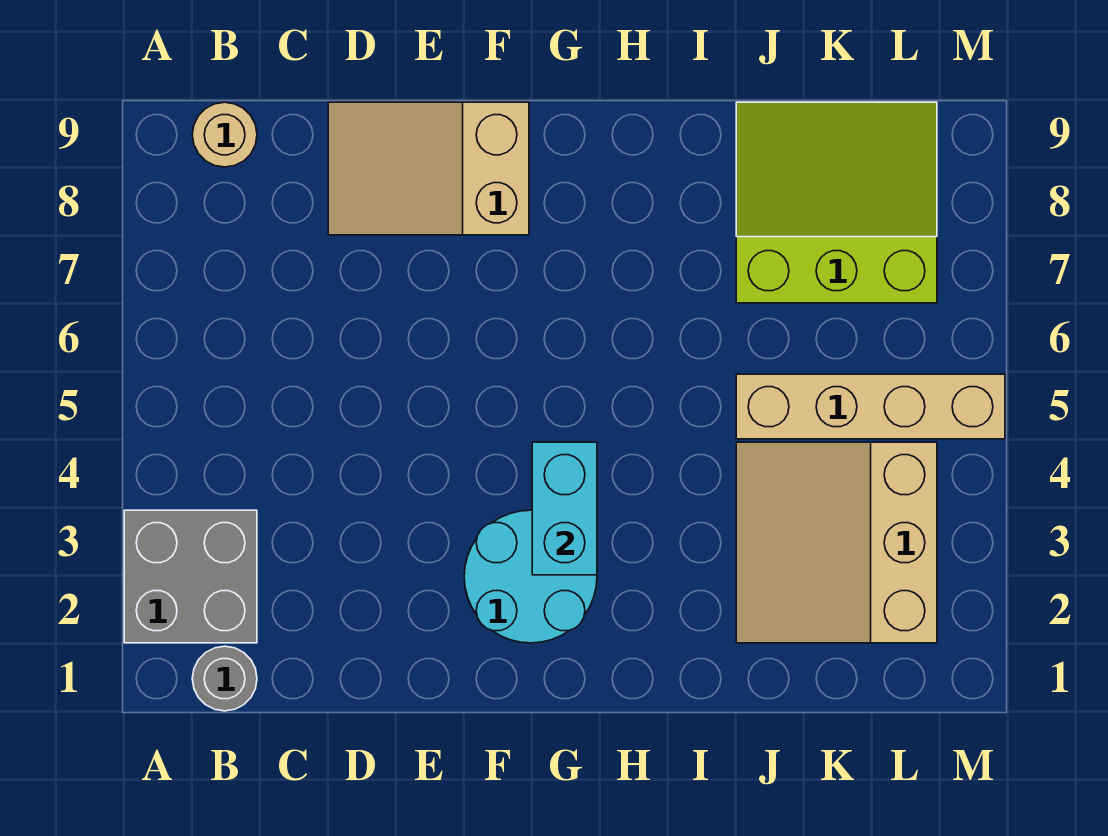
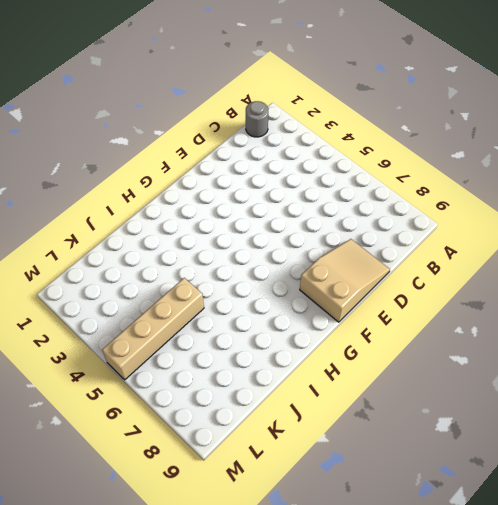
none -> grey brick A2:B3 level 1
none -> tan round brick B9 level 1

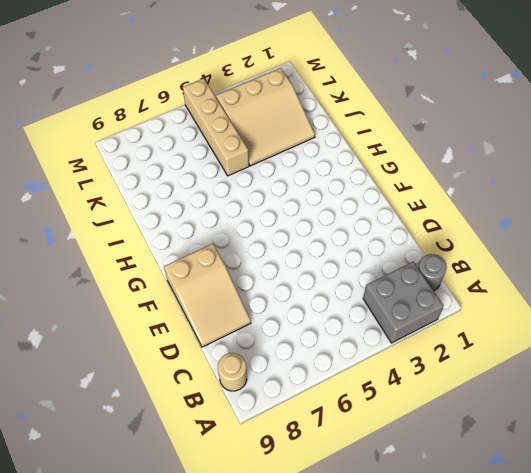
none -> cyan round brick F2:G3 level 1
none -> lime slope J7:L9 level 1 top 7

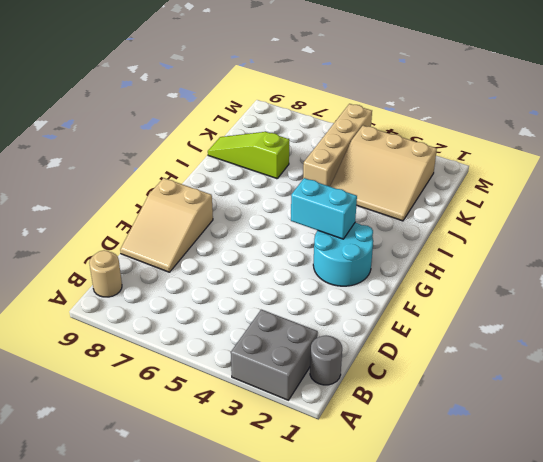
lime slope J7:J9 level 1 top 7 -> lime slope J7:L9 level 1 top 7

